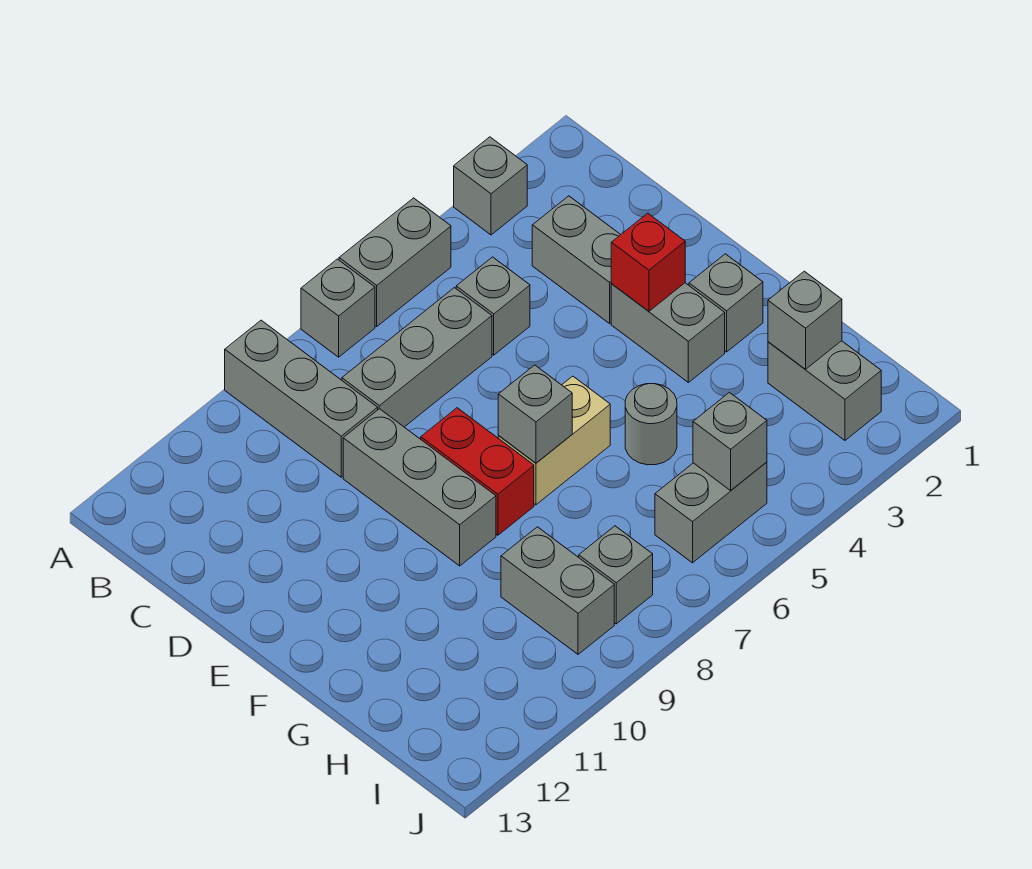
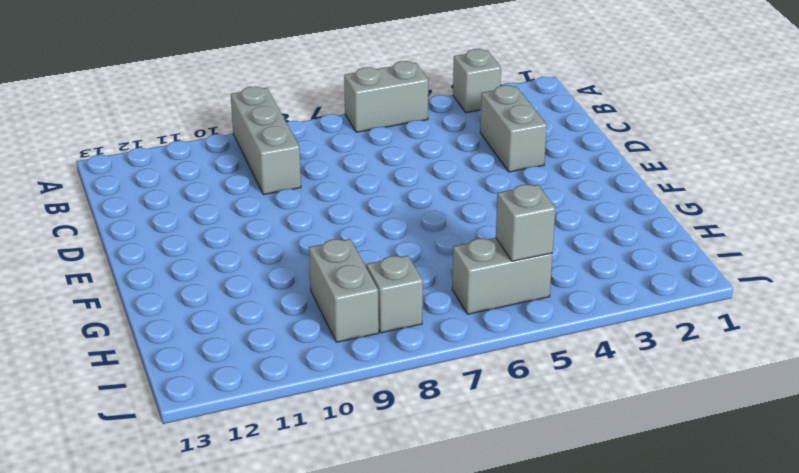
none -> grey brick A7 level 1
none -> grey brick C5 level 1
none -> grey brick C6:C8 level 1

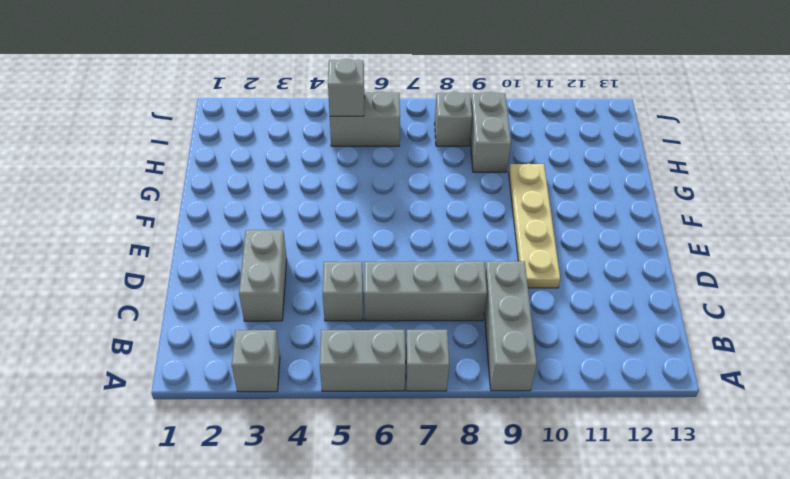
tan plate D10:G10 level 1 -> none
none -> grey brick D9:F9 level 1
none -> grey brick E3:F3 level 1
none -> red brick E8:F8 level 1

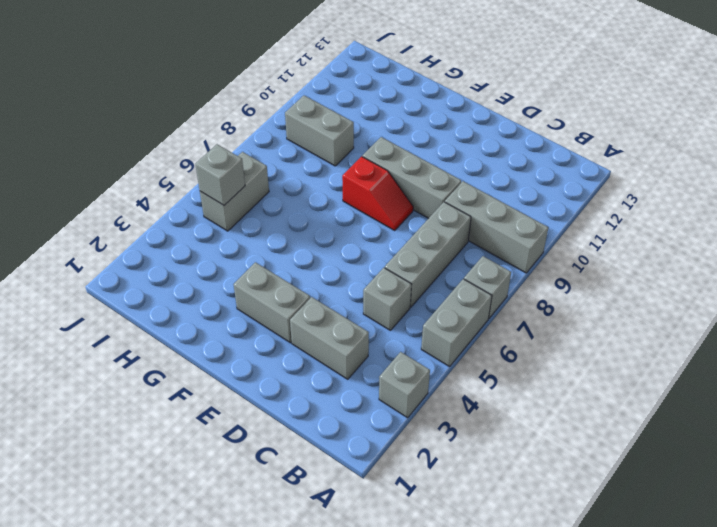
red slope E8:F8 level 1 top F -> red brick E8:F8 level 1
none -> grey brick F2 level 1
none -> tan brick F6:F7 level 1
none -> grey round brick G5 level 1

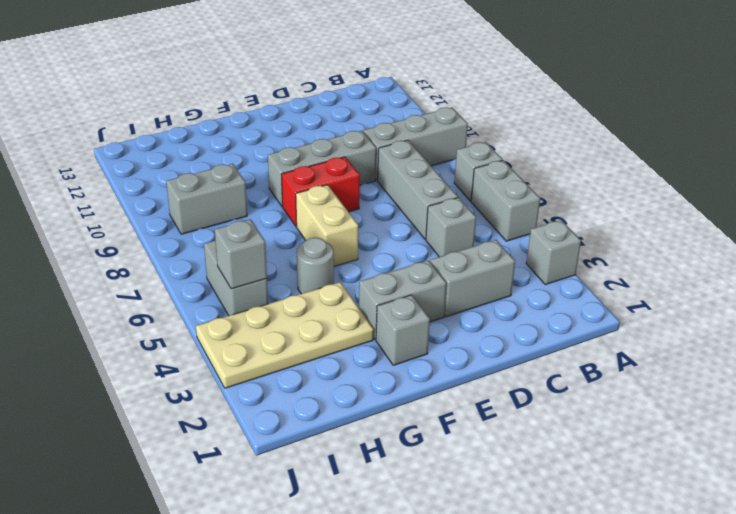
tan plate G3:J4 level 1 -> none
none -> grey brick H2:I2 level 1
none -> grey brick I8 level 1
none -> red brick E3 level 2

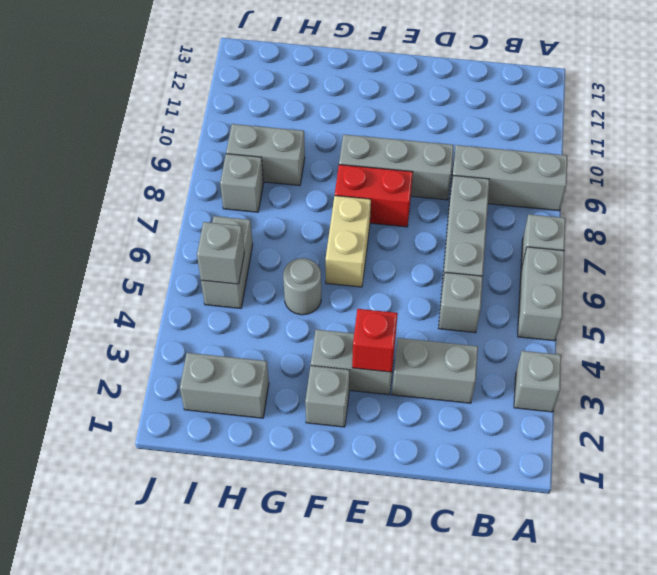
none -> grey brick F7 level 2
none -> grey brick H2 level 2

